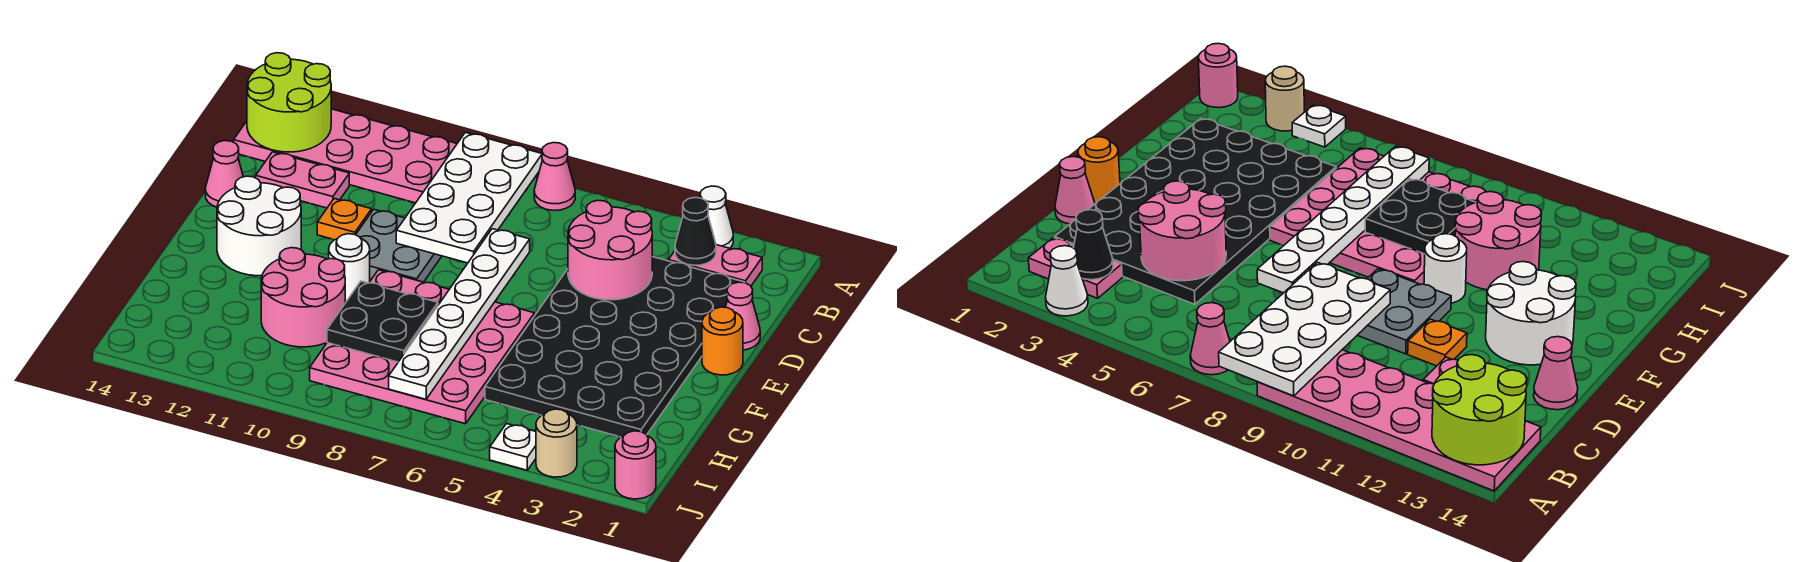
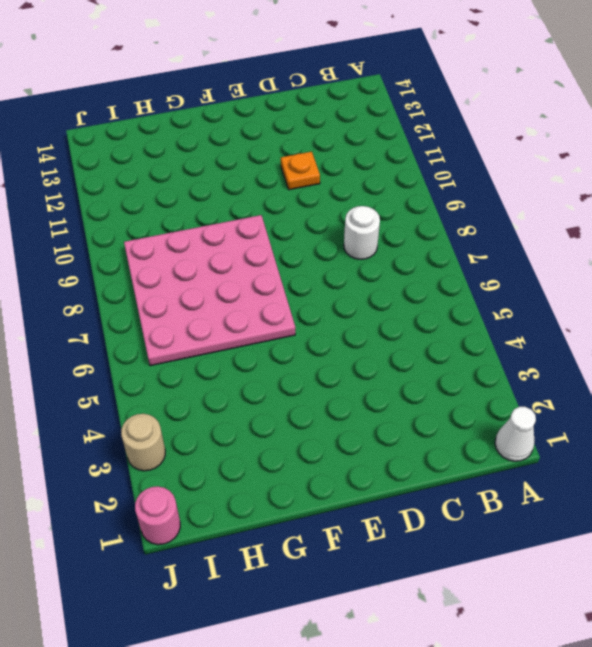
white cone A1 level 1 -> white cone A3 level 1
white round brick C8 level 1 -> white round brick F10 level 1
none -> pink cone A7 level 1
none -> pink plate A9:B14 level 1
none -> pink plate B2:B3 level 1

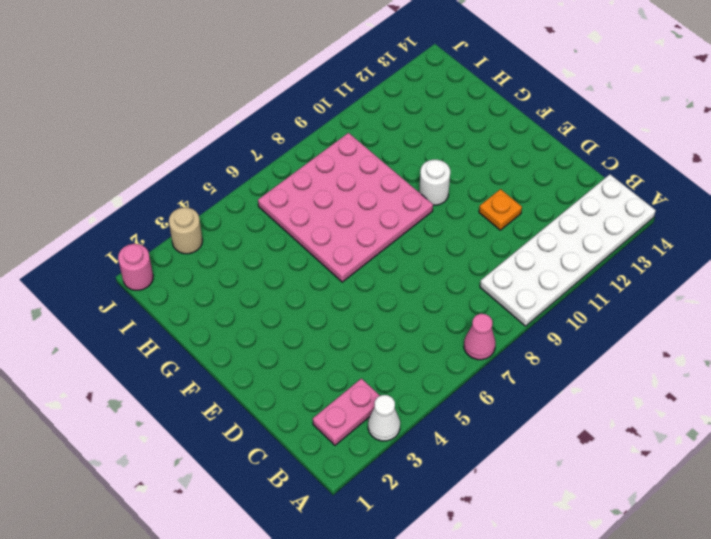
white plate A9:B14 level 1 -> pink plate A9:B14 level 1
none -> black plate C2:H5 level 1
none -> pink plate C12:C13 level 1
none -> pink cone D1 level 1

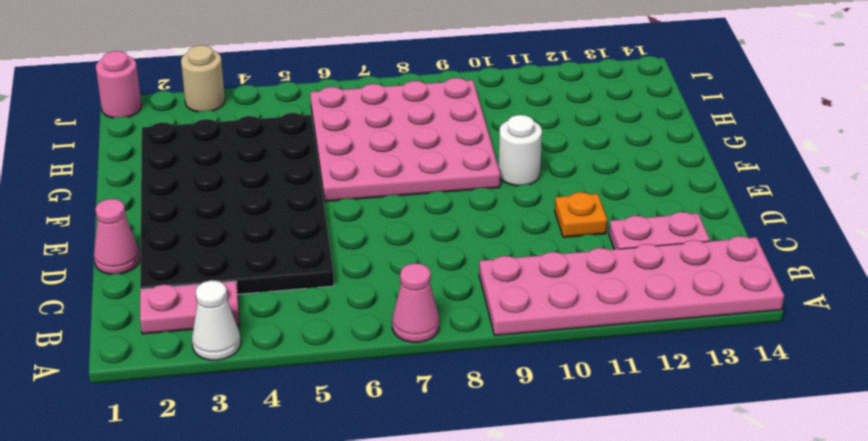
none -> grey plate D9:E10 level 1
none -> pink cone D14 level 1
none -> orange round brick E1 level 1

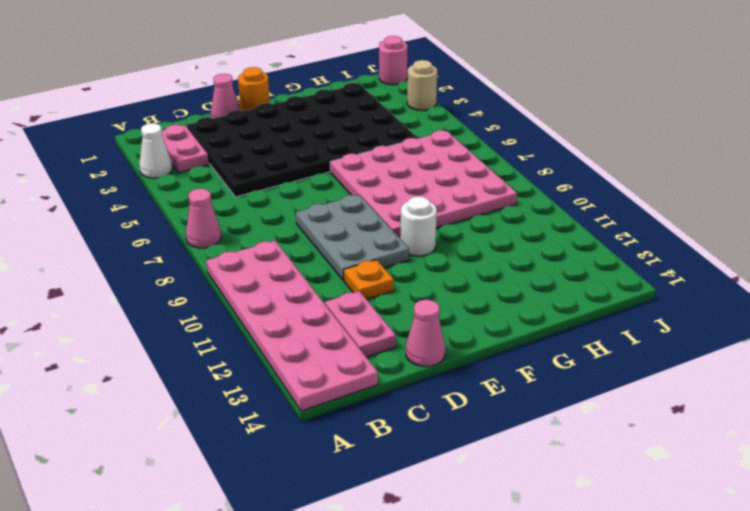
grey plate D8:E10 level 1 -> grey plate D9:E10 level 1
none -> white round brick E12:F13 level 1
none -> pink round brick G10:H11 level 1
none -> white plate J4 level 1

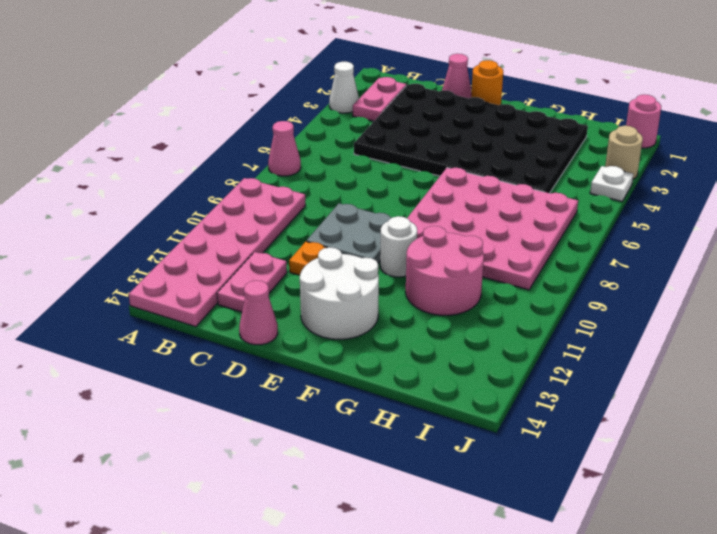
none -> white plate A8:D9 level 2
none -> lime round brick A13:B14 level 2
none -> black cone B3 level 2

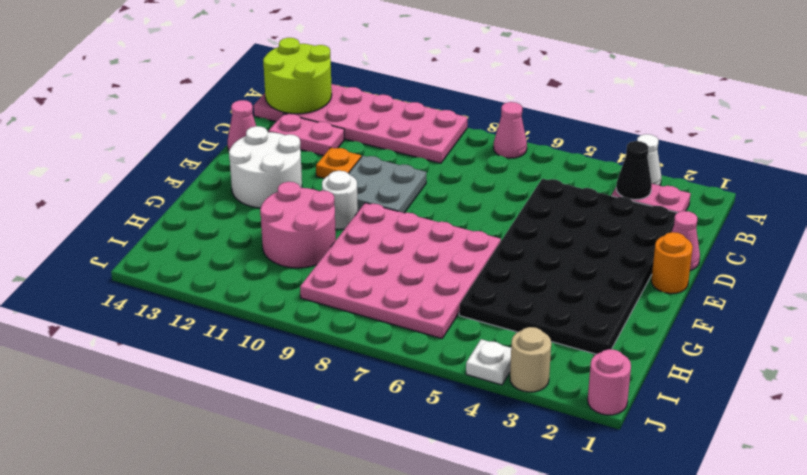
none -> white plate A8:D9 level 2
none -> pink round brick C4:D5 level 2
none -> white plate D7:I7 level 2

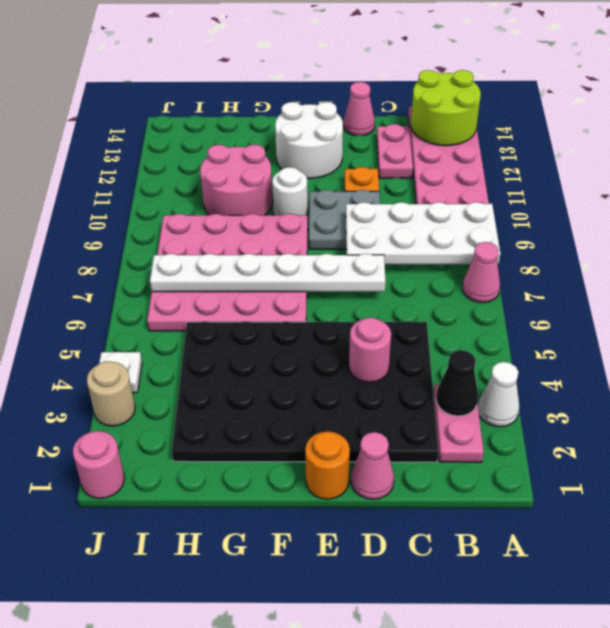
pink round brick D4 level 2 -> pink round brick C4:D5 level 2
none -> black plate G8:H9 level 2

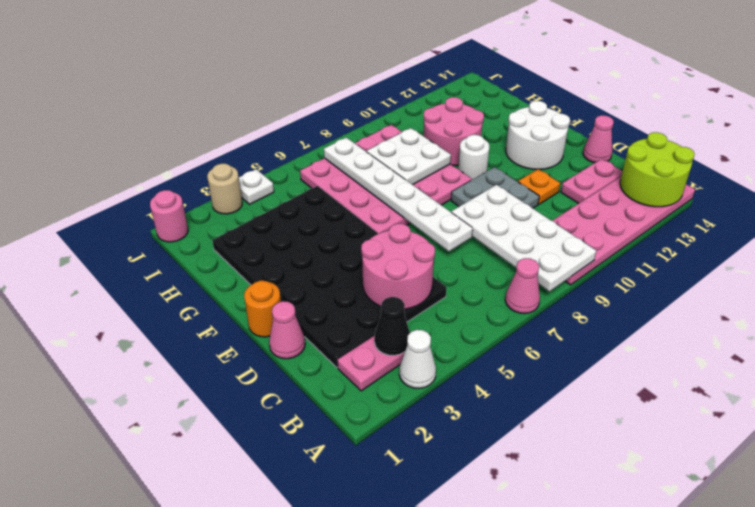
white plate G8:H9 level 2 -> black plate G8:H9 level 2

